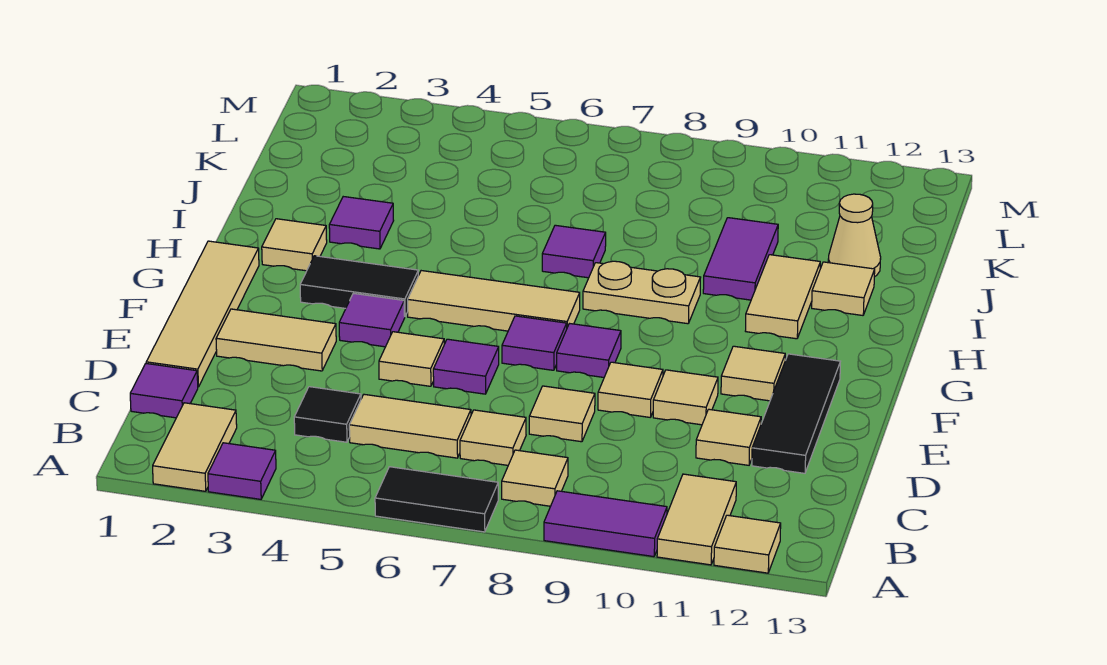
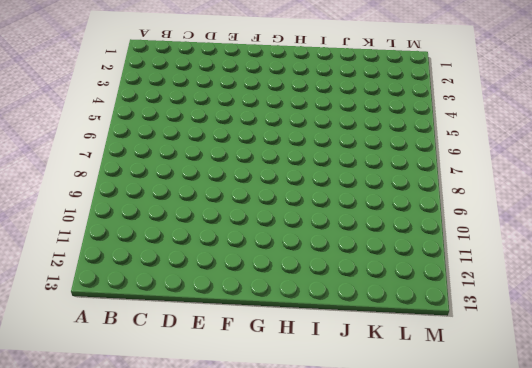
none -> tan tile A2:B2 level 1
none -> purple tile A3 level 1
none -> black tile A6:A7 level 1
none -> purple tile A9:A10 level 1

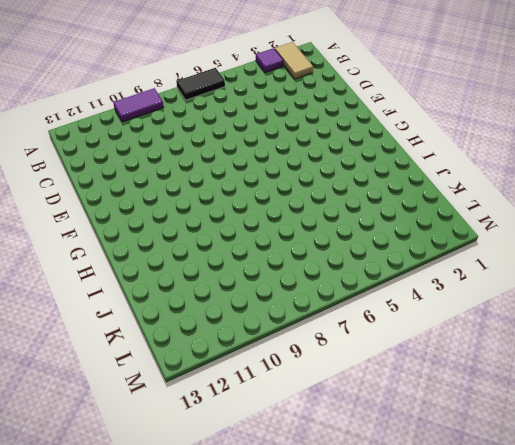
none -> tan tile A11:B11 level 1
none -> tan tile A12 level 1
none -> tan tile B8 level 1
none -> purple tile C1 level 1

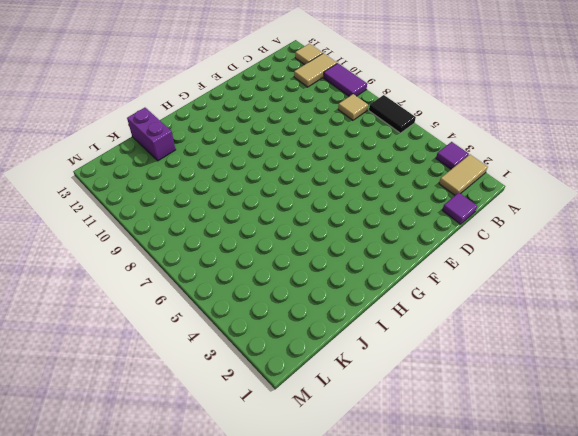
purple brick J12:J13 level 1 -> tan cone J12 level 1
none -> black tile C4 level 1
none -> tan tile C5:C6 level 1
none -> tan tile C7 level 1
none -> tan tile D1:G1 level 1

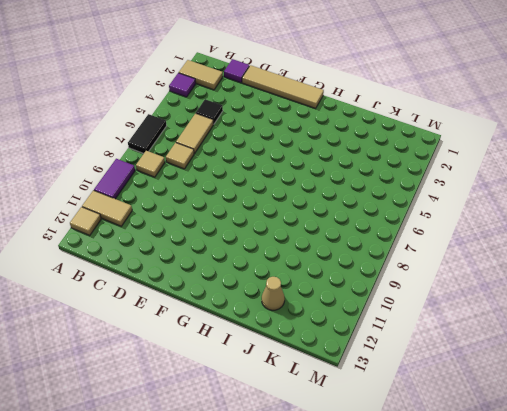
none -> tan tile D8 level 1
none -> tan tile D11 level 1
none -> black tile D12:F12 level 1
none -> tan tile E2:E3 level 1

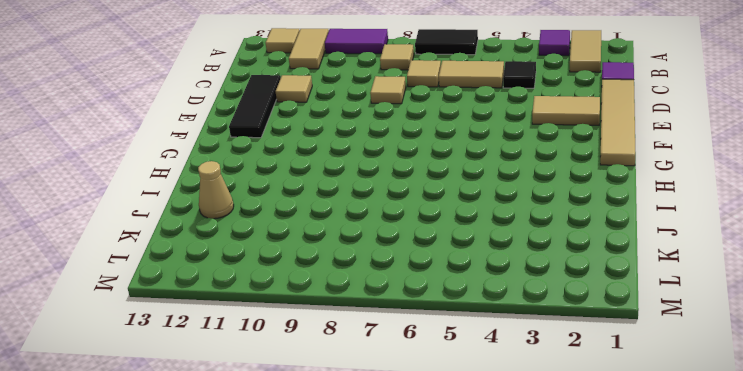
none -> tan tile E5 level 1
none -> purple tile E6 level 1
none -> tan tile E9 level 1
none -> tan tile E10 level 1

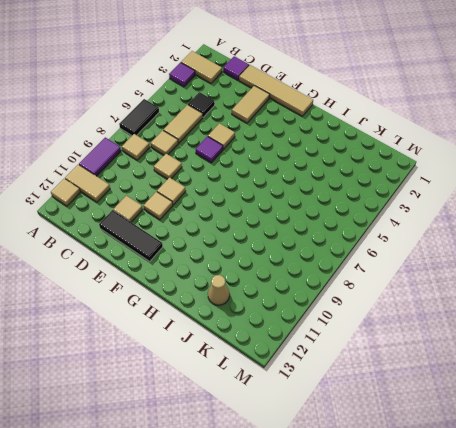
none -> purple tile F4 level 1
none -> purple tile F7 level 1
none -> purple tile F8 level 1
none -> tan tile F11 level 1

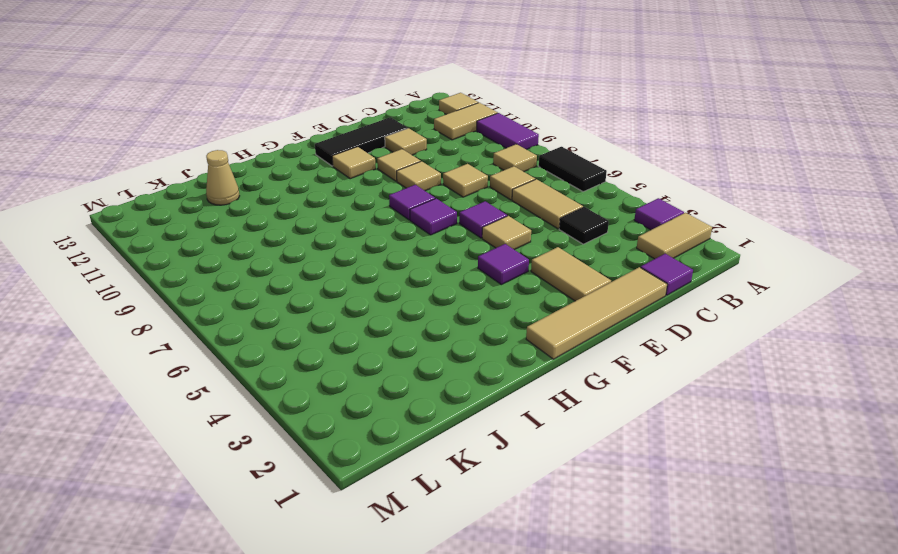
none -> black tile G3:G4 level 1
none -> tan tile G5:G7 level 1
none -> tan tile H2 level 1
none -> tan plate H8:H9 level 1

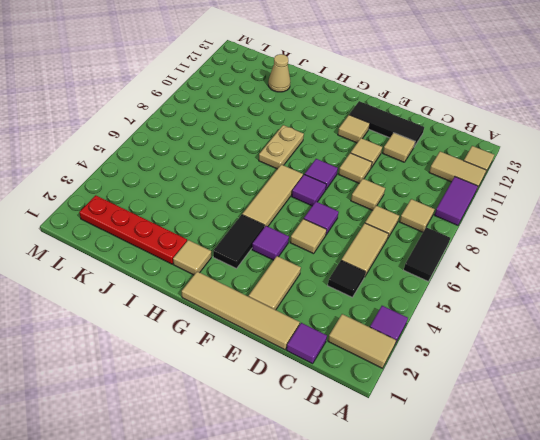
red plate I2:L2 level 1 -> none
none -> tan tile H11:I11 level 1
none -> purple tile I3 level 1
none -> purple tile I7 level 1
none -> purple tile I10:J10 level 1

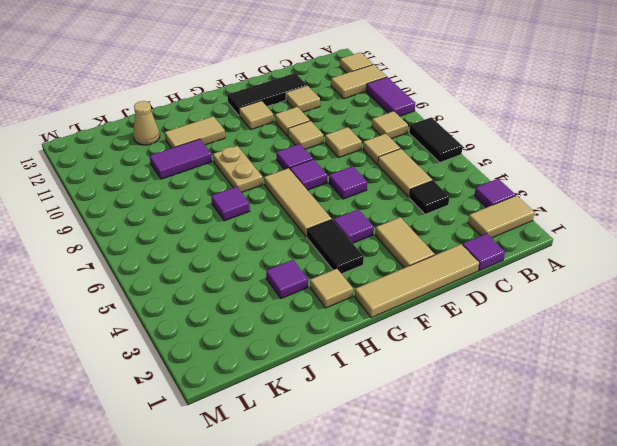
none -> tan tile E5 level 1
none -> tan tile I12 level 1

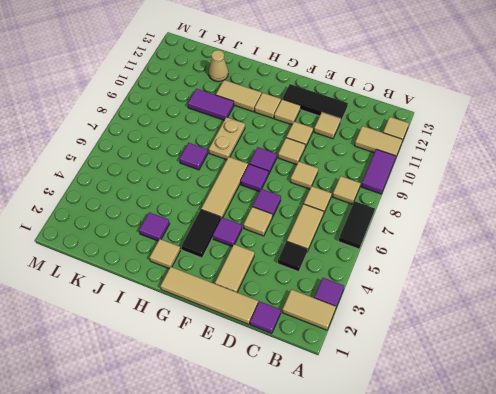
tan tile G11 level 1 -> tan tile I12 level 1

